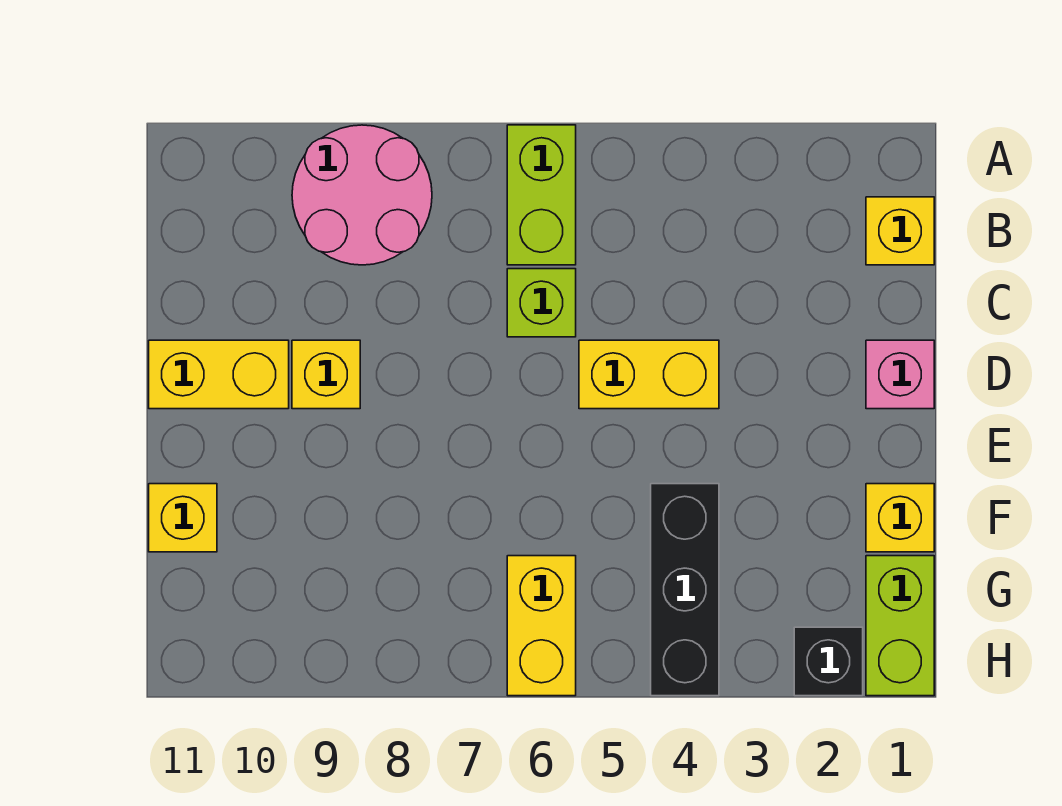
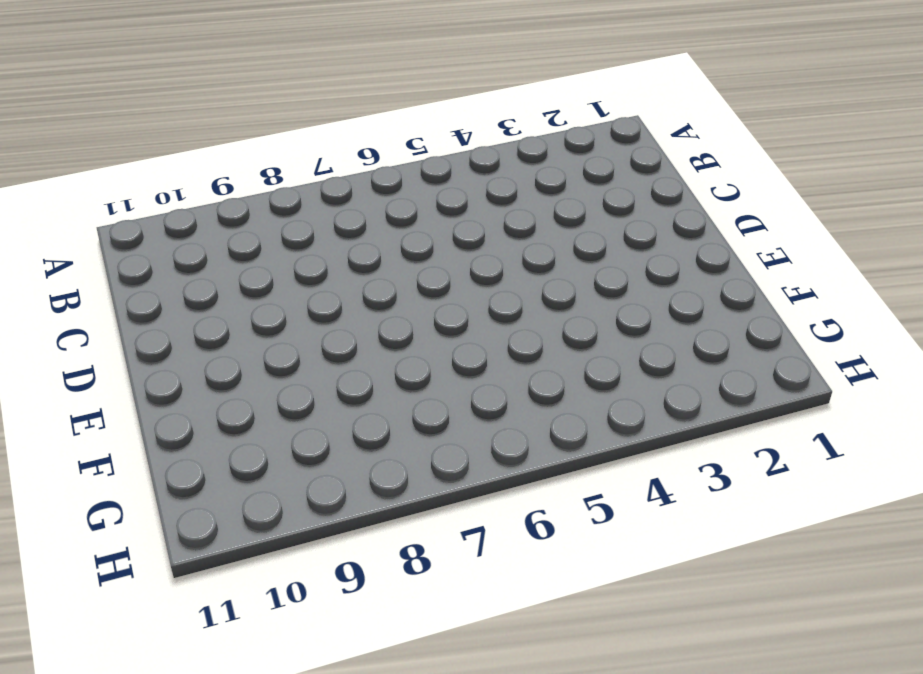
none -> lime brick A6:B6 level 1
none -> pink round brick A8:B9 level 1
none -> yellow brick B1 level 1

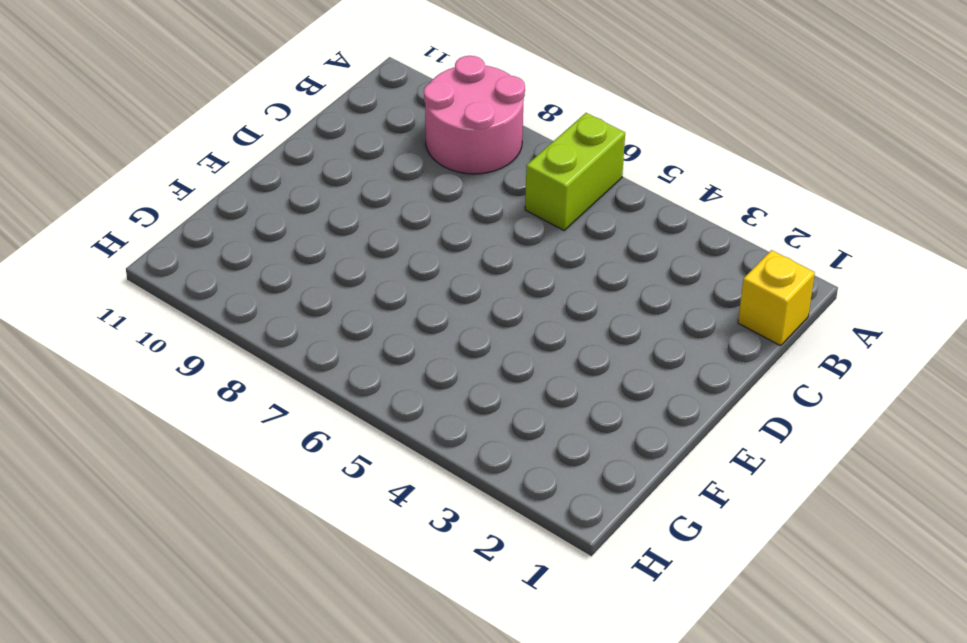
none -> lime brick C6 level 1
none -> pink brick D1 level 1
none -> yellow brick D4:D5 level 1

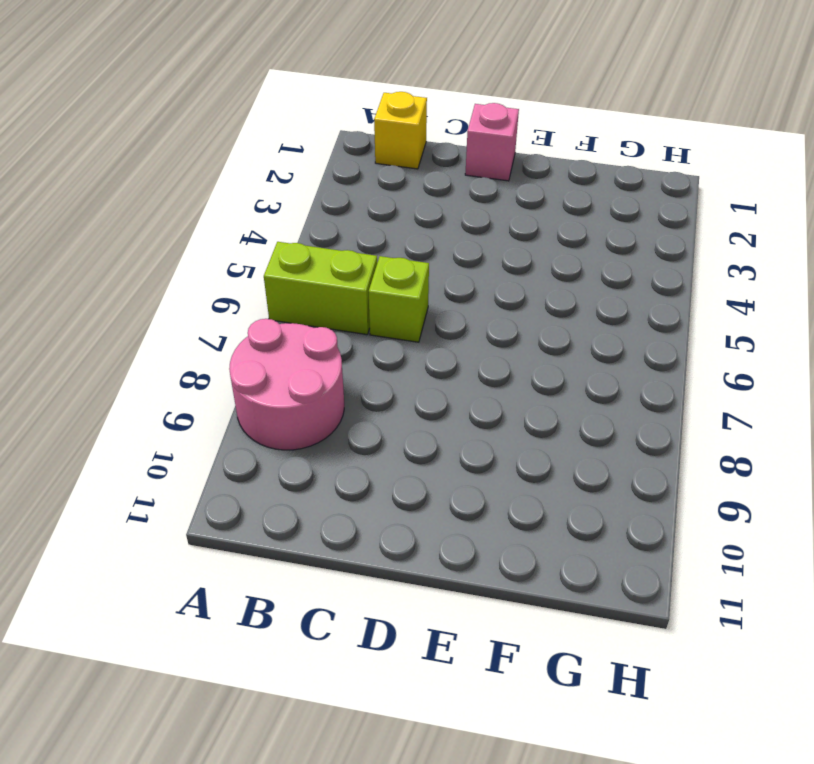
none -> yellow brick D4:D5 level 1
none -> yellow brick D9 level 1
none -> yellow brick D10:D11 level 1

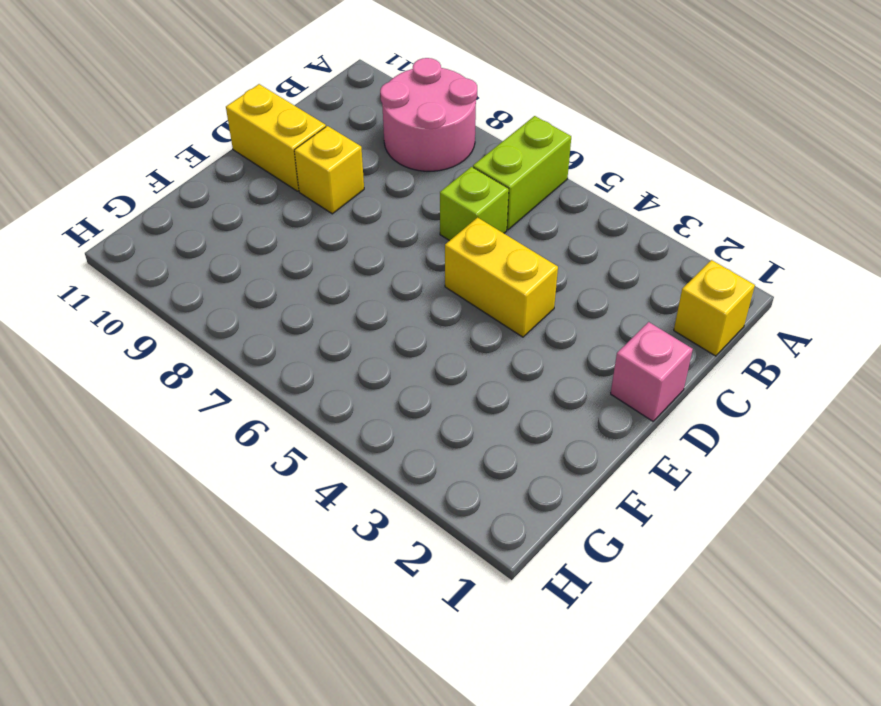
none -> yellow brick F1 level 1
none -> black brick F4:H4 level 1
none -> yellow brick F11 level 1

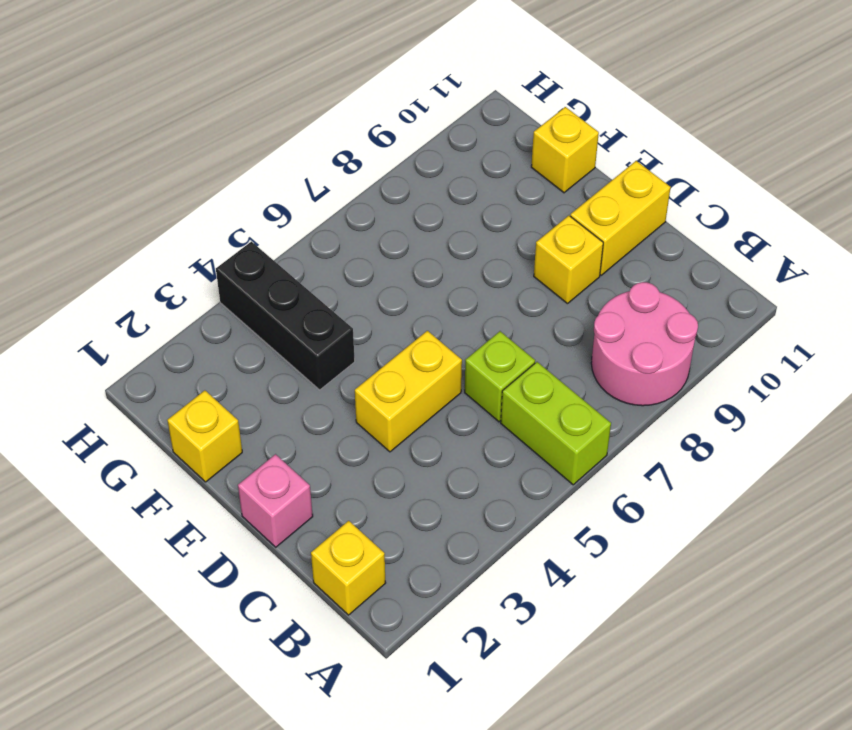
none -> lime brick G1:H1 level 1
none -> yellow brick G6:H6 level 1
none -> black brick H2 level 1

